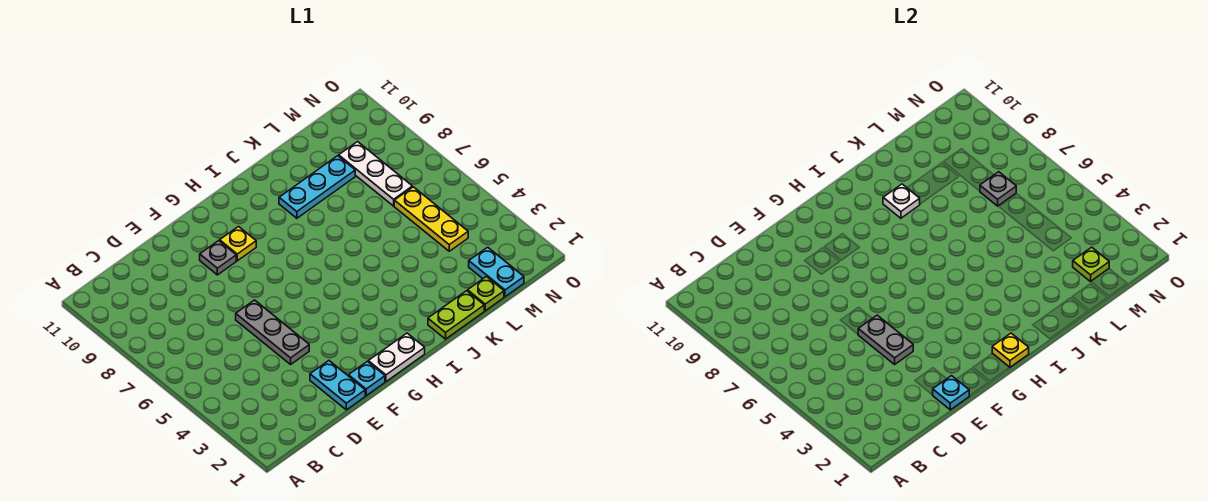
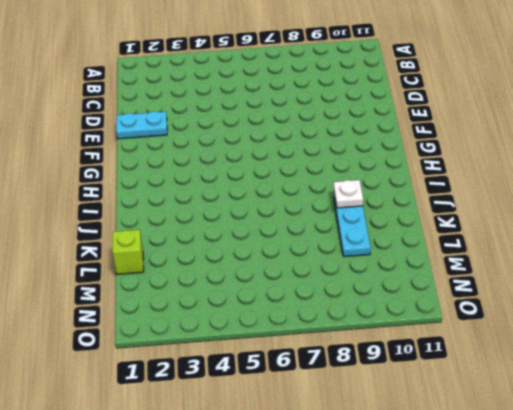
lime brick L1 level 1 -> lime plate L1 level 1
none -> grey plate E4:E6 level 1
none -> cyan plate F1 level 1
none -> grey plate F9 level 1

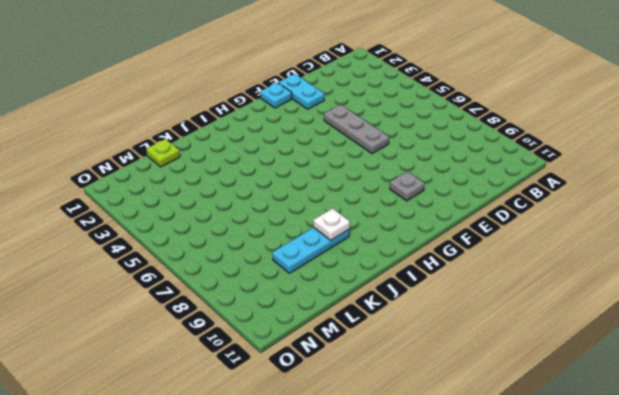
none -> white plate G1:H1 level 1
none -> yellow plate G9 level 1
none -> lime plate J1:K1 level 1

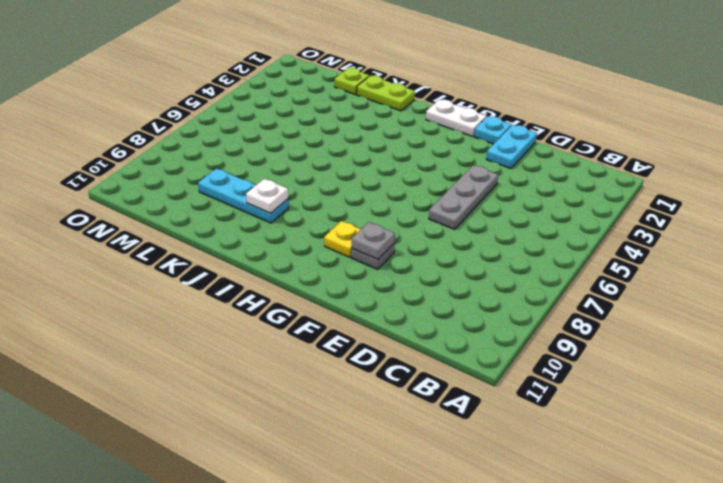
grey plate F9 level 2 -> grey plate M7 level 2
none -> cyan plate M1:M2 level 1
none -> yellow plate M4:M6 level 1
none -> white plate M7:M9 level 1

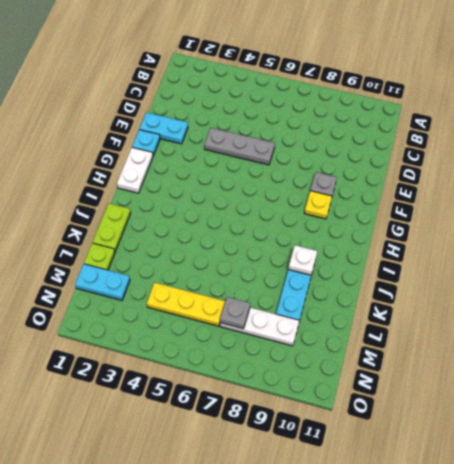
none -> cyan plate E1 level 2
none -> grey plate E4:E5 level 2
none -> yellow plate H1 level 2

